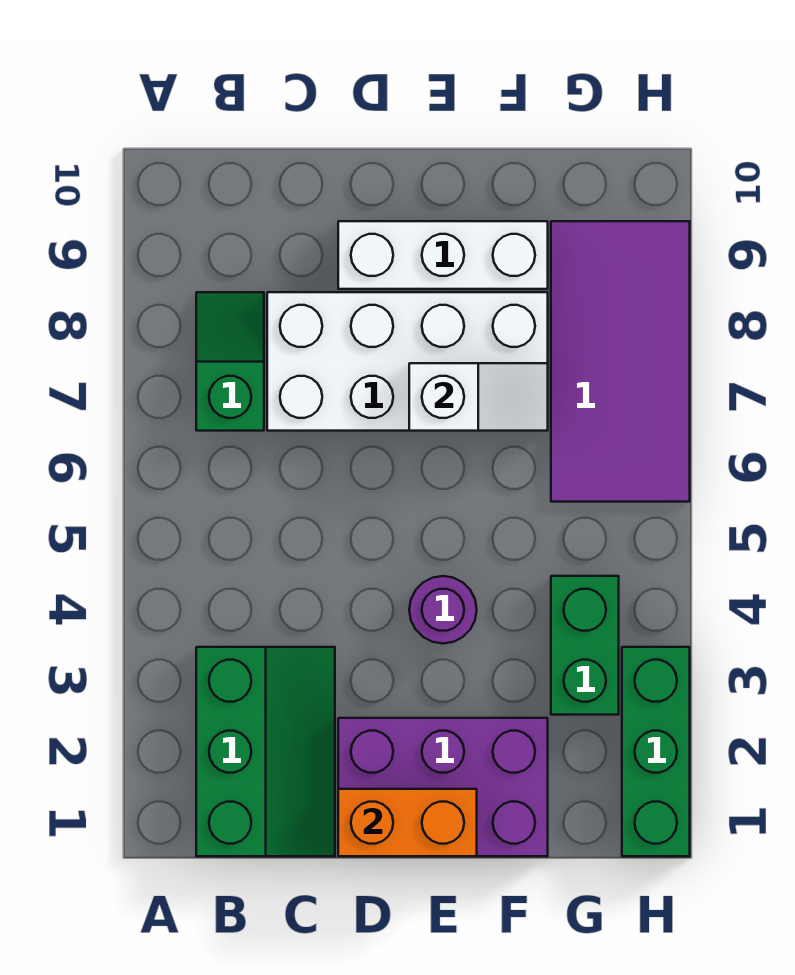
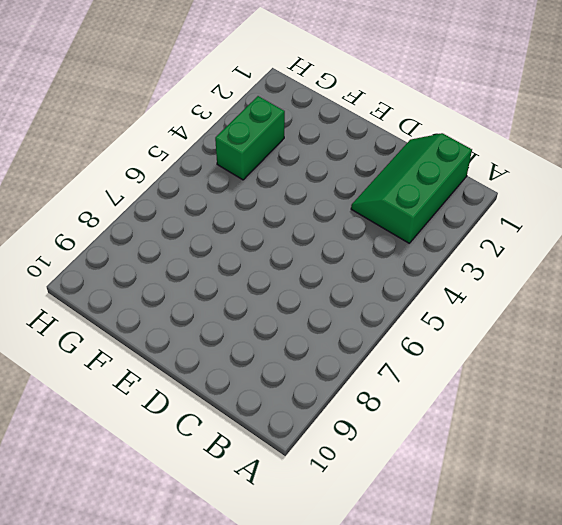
none -> green slope B7:B8 level 1 top 7
none -> white brick C7:F8 level 1

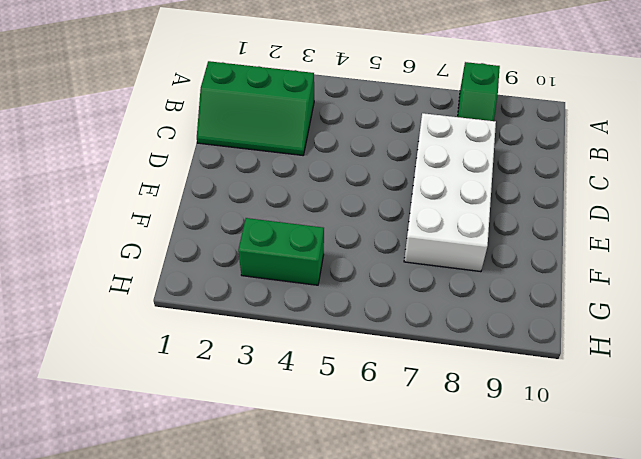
green slope A8:B8 level 1 top A -> green slope B7:B8 level 1 top 7
none -> purple brick D1:F2 level 1
none -> white brick D9:F9 level 1

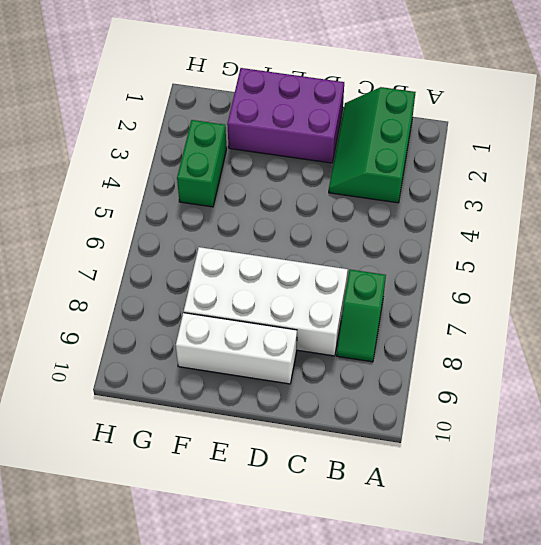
none -> purple round brick E4 level 1
none -> purple tile G6:H9 level 1

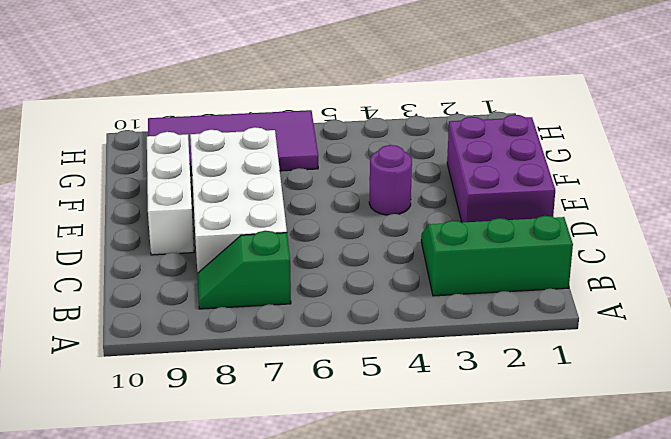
none -> green brick G3:G4 level 1
none -> green brick H1:H3 level 1

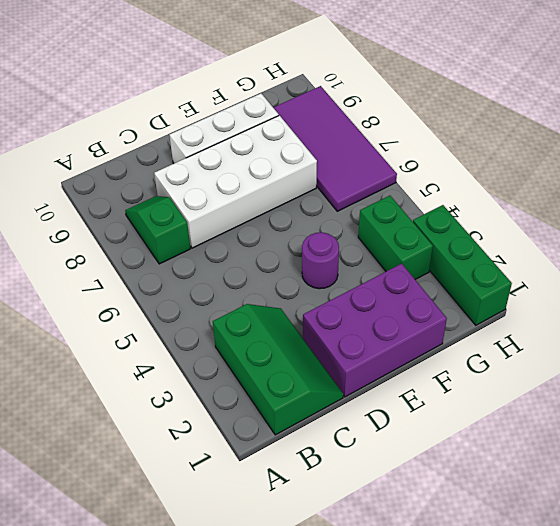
none -> orange brick D1:E1 level 2
none -> white slope E7:F7 level 2 top E

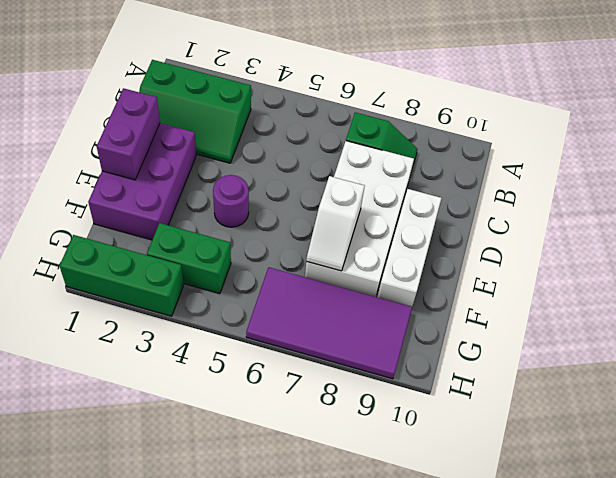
purple brick D1:E1 level 2 -> orange brick D1:E1 level 2

